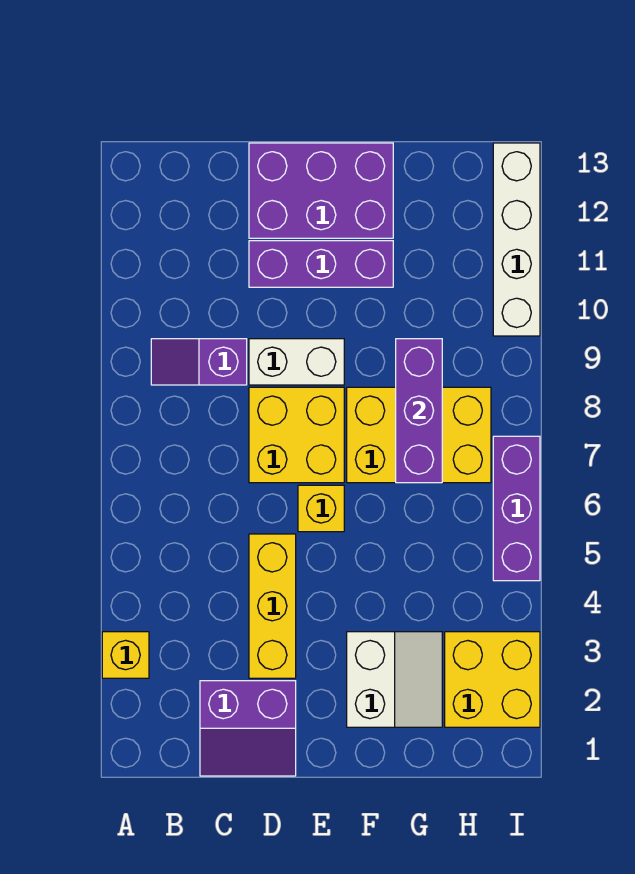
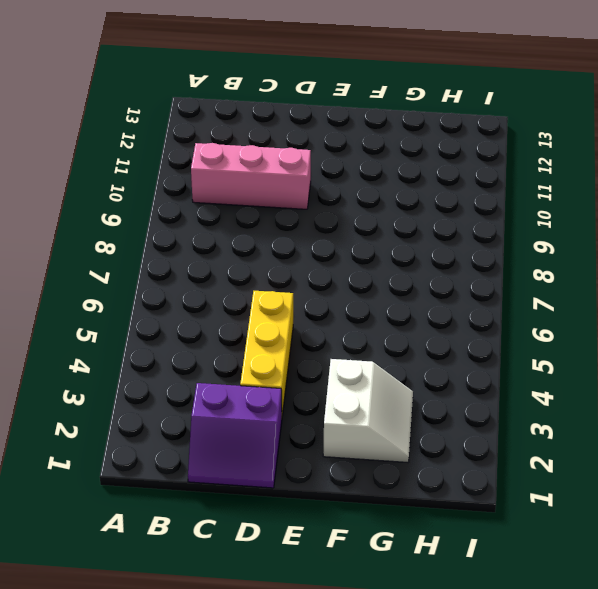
pink brick B10:D10 level 1 -> none
none -> yellow brick A3 level 1
none -> purple slope B9:C9 level 1 top C
none -> yellow brick D7:E8 level 1

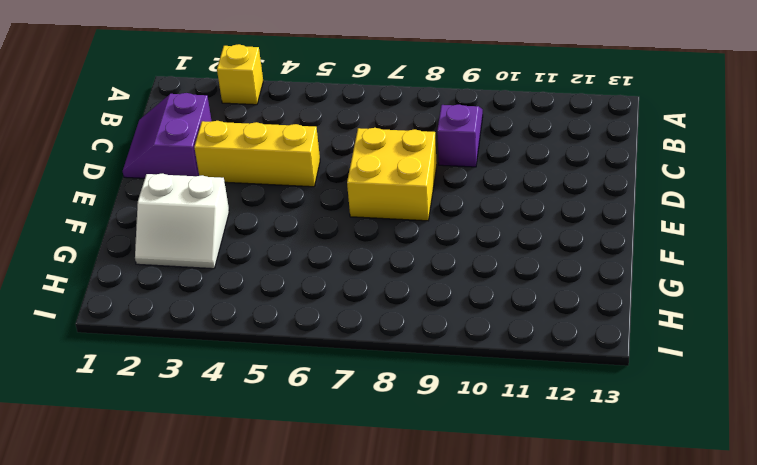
none -> white brick D9:E9 level 1
none -> purple brick D11:F11 level 1
none -> purple brick D12:F13 level 1

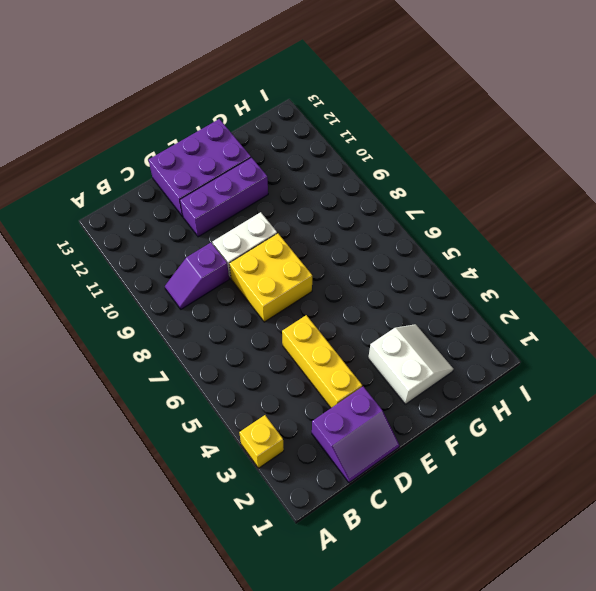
none -> yellow brick E6 level 1
none -> yellow brick F7:H8 level 1
none -> yellow brick H2:I3 level 1

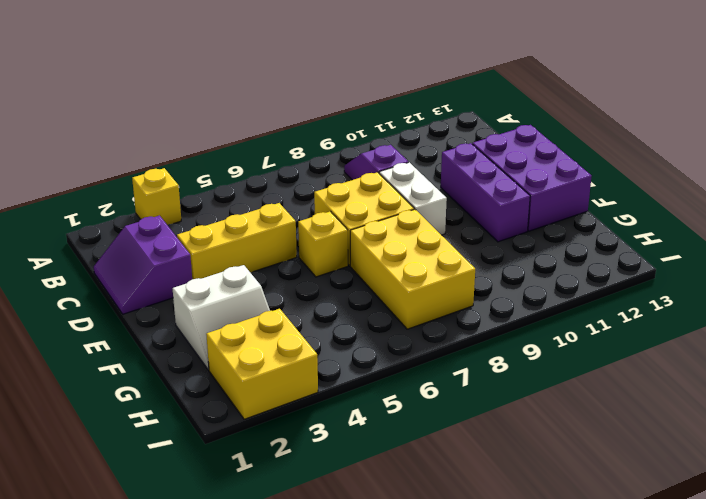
none -> purple brick I5:I7 level 1
none -> white brick I10:I13 level 1
none -> purple brick G7:G9 level 2

